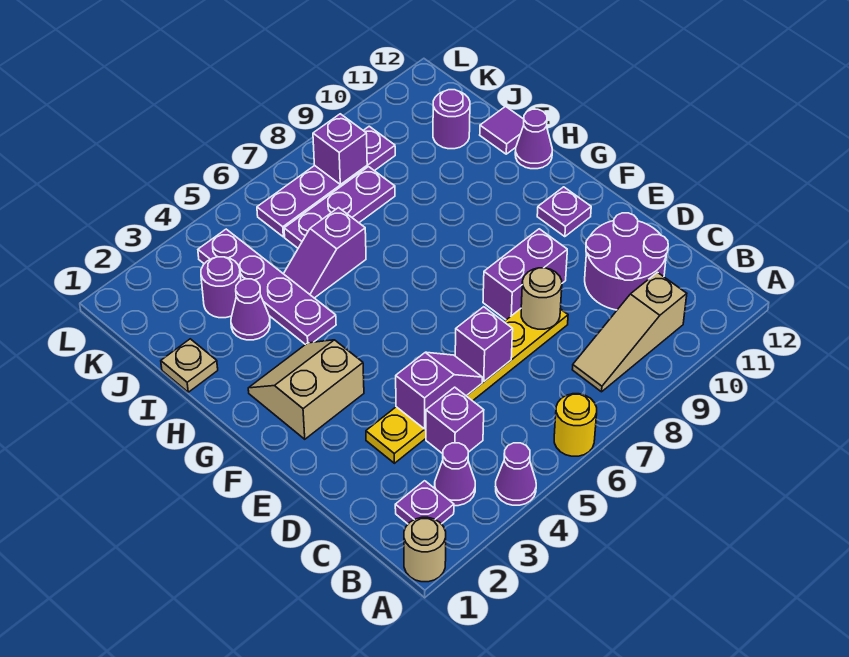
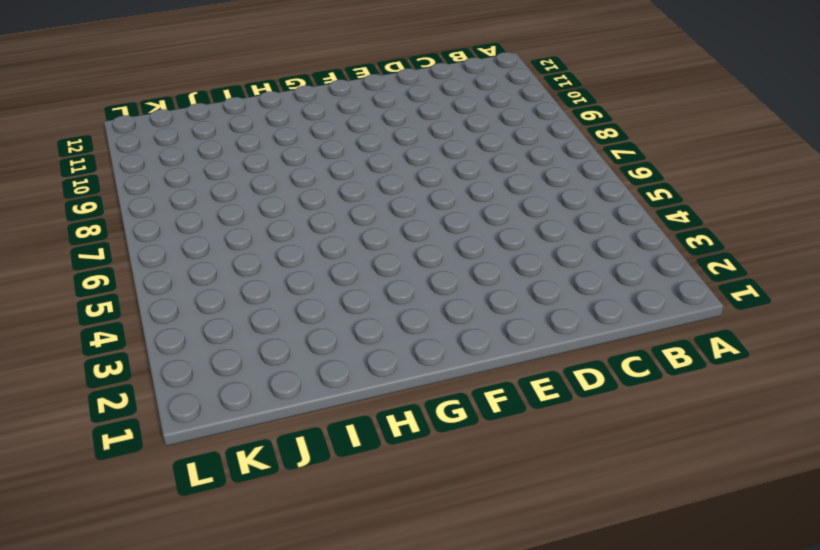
none -> tan round brick A1 level 1
none -> purple cone A4 level 1
none -> yellow round brick A6 level 1

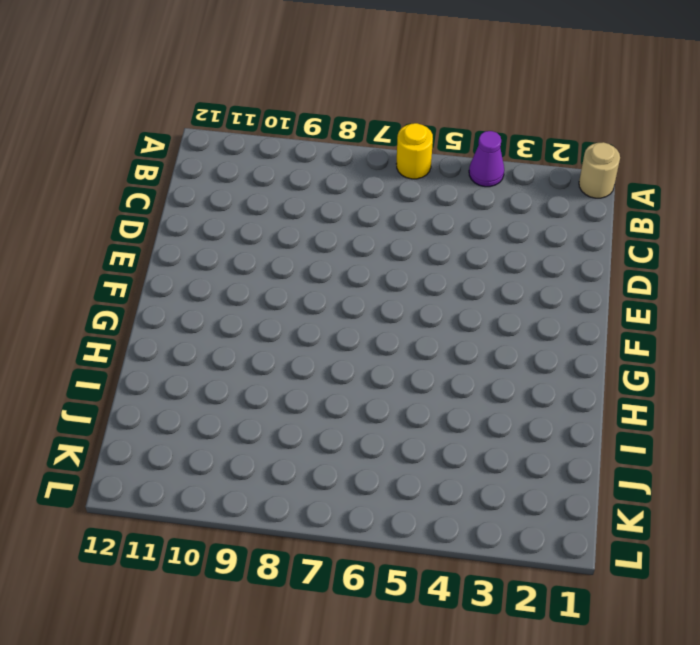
none -> purple plate B2 level 1
none -> purple cone B3 level 1
none -> tan slope B8:B10 level 1 top 10

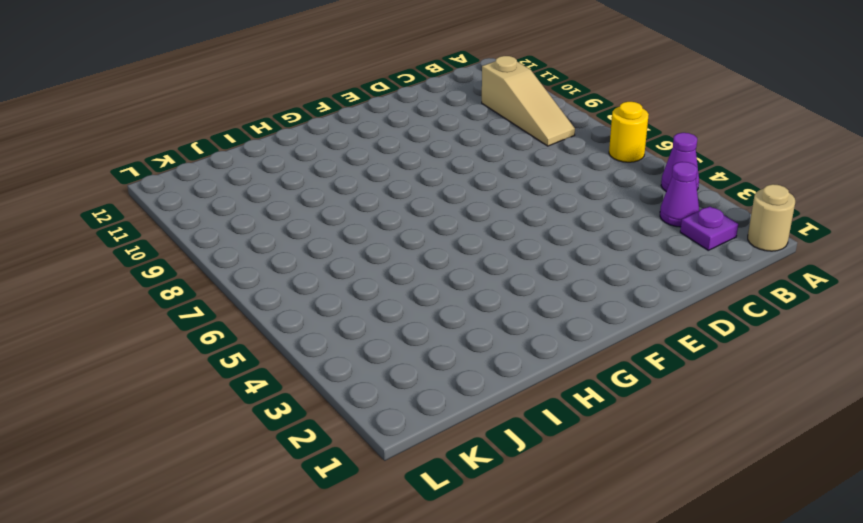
none -> purple brick C4 level 1
none -> purple round brick C10:D11 level 1
none -> yellow plate D3:D8 level 1

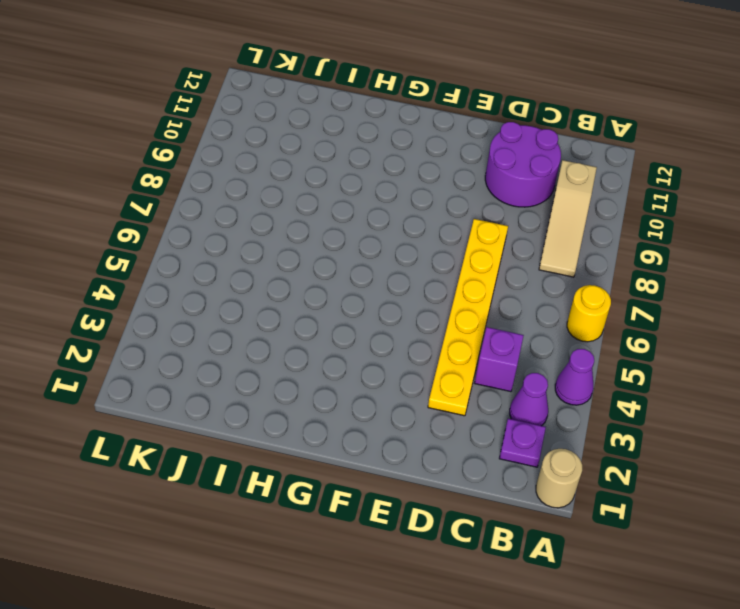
none -> purple brick E8:E9 level 1
none -> tan slope F2:G3 level 1 top F
none -> purple plate F11 level 1

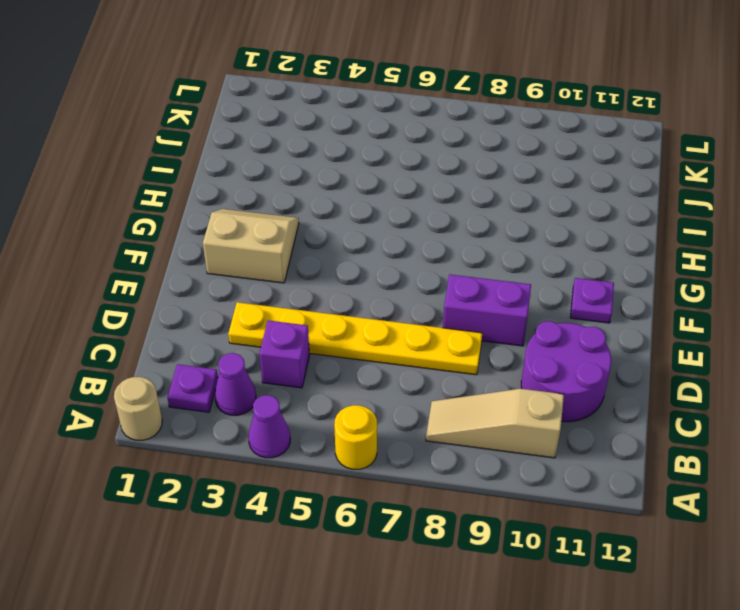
none -> purple plate H4:K4 level 1
none -> purple cone H12 level 1
none -> tan plate I1 level 1

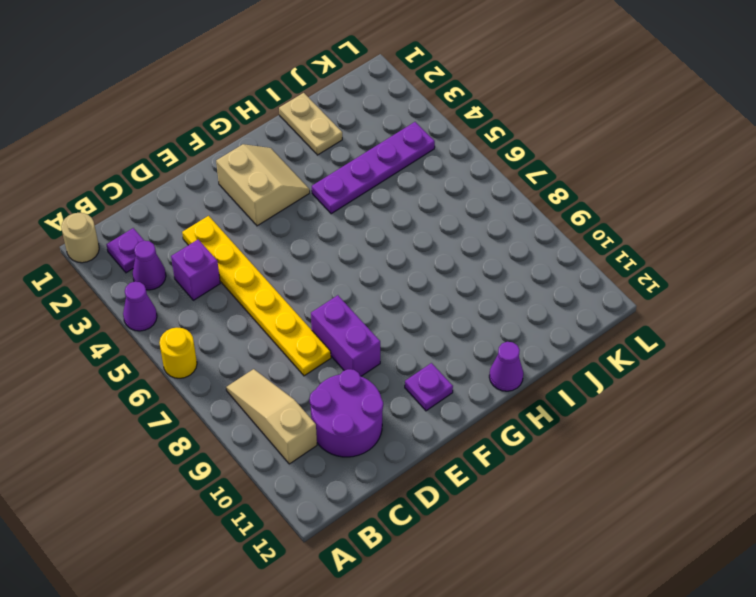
tan plate I1:I2 level 1 -> tan plate I1 level 1
none -> purple cone I3 level 1
none -> purple slope I5:I6 level 1 top 6
none -> purple tile I12 level 1

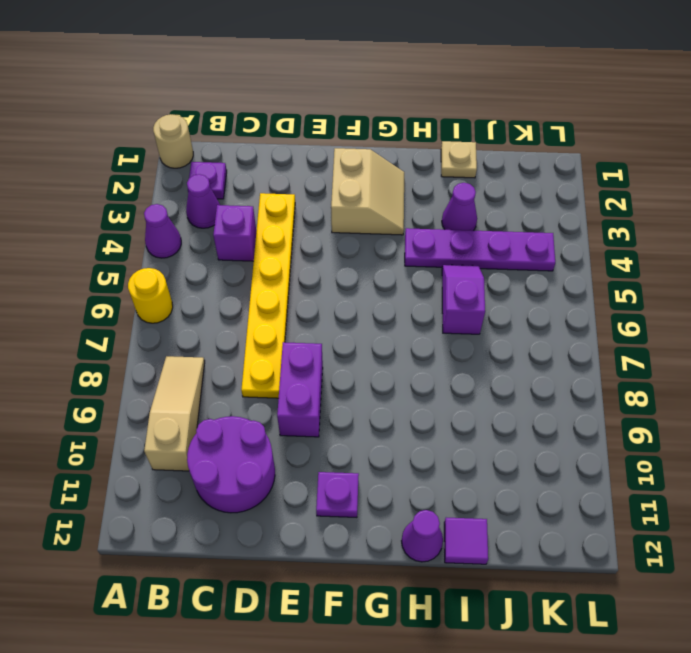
none -> purple round brick J3 level 1
none -> purple plate J6:J8 level 1
none -> purple round brick J11 level 1

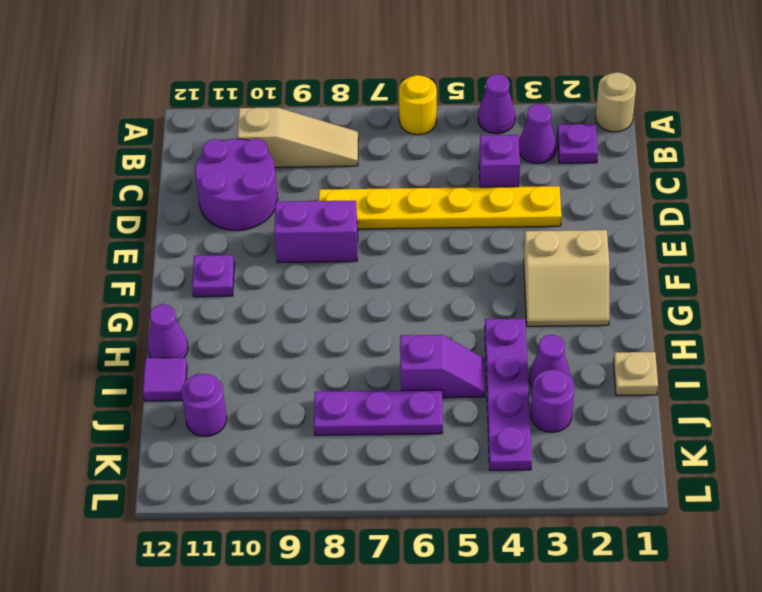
none -> purple plate K6:K9 level 1
none -> purple slope D4:D5 level 2 top 4
none -> purple brick D6 level 2

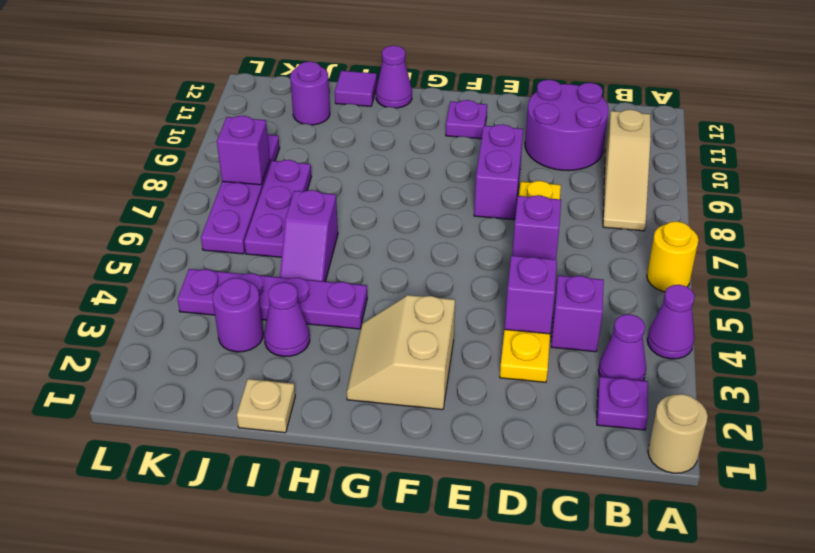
none -> tan round brick D8 level 2

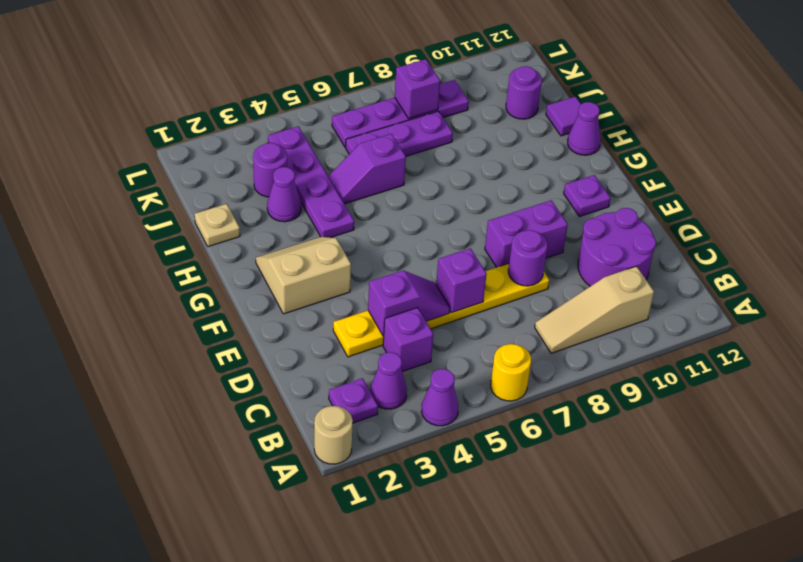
purple round brick D8 level 2 -> tan round brick D8 level 2

